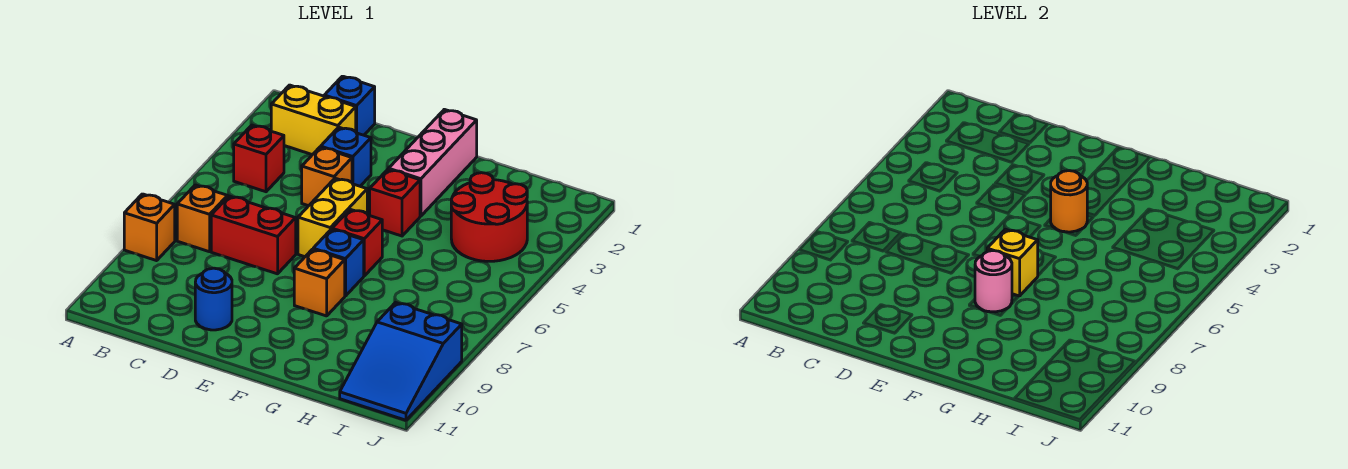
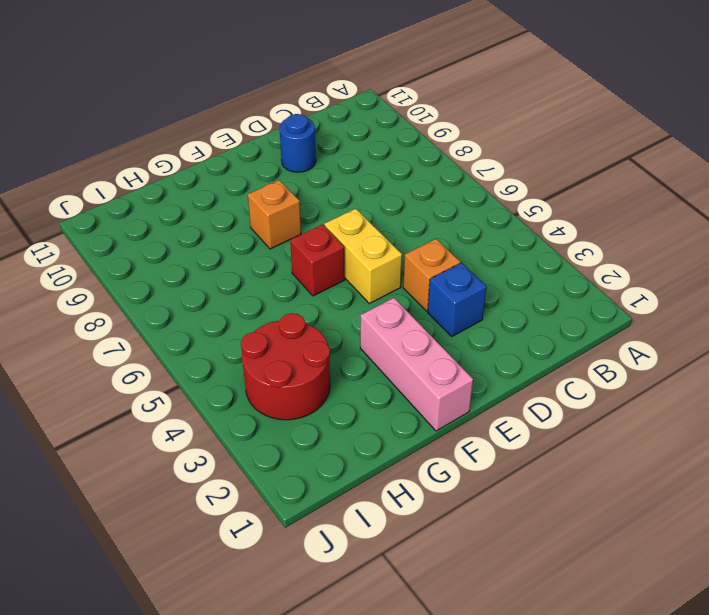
none -> orange brick A8 level 1
none -> yellow brick B2:C2 level 1
none -> red brick B4 level 1

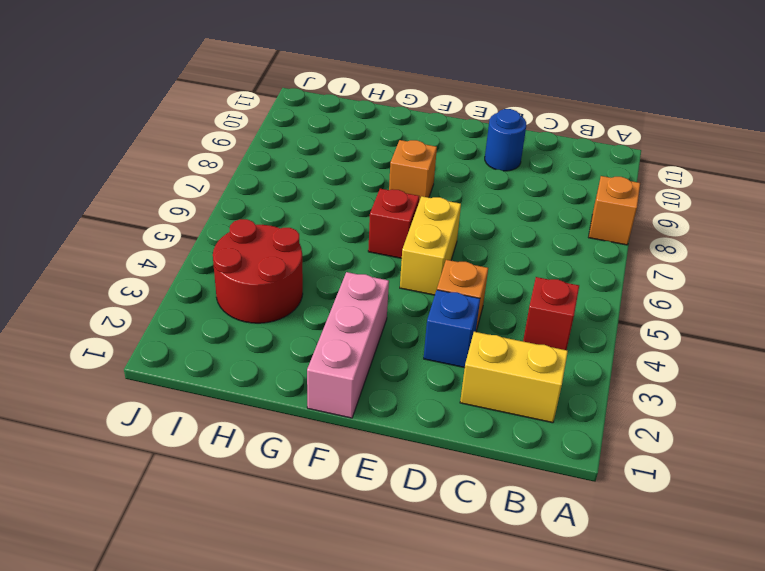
none -> orange brick B7 level 1
none -> blue brick C1 level 1
none -> red brick C7:D7 level 1

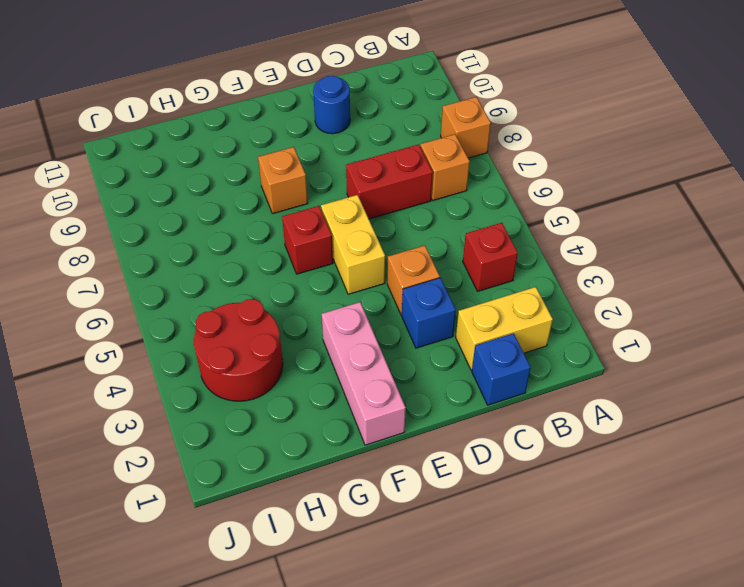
none -> red brick F4 level 1
none -> blue brick F7 level 1
none -> blue slope I9:J11 level 1 top 9

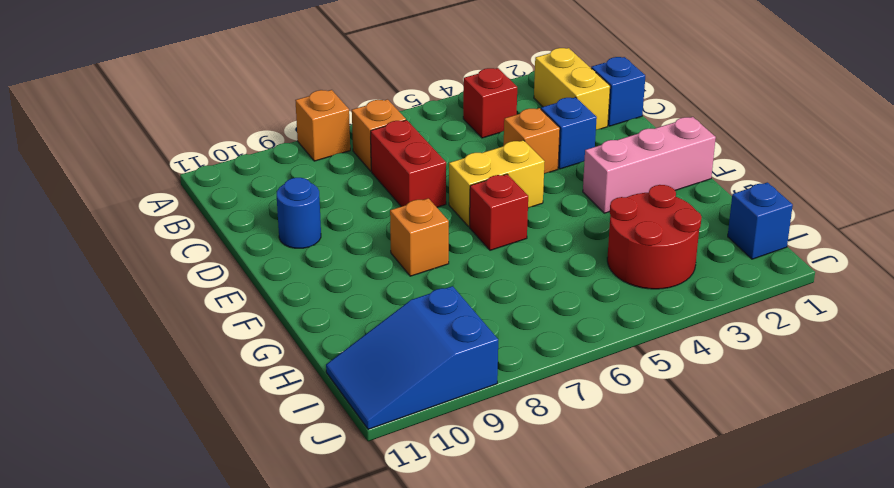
blue brick I1 level 1 -> blue brick F7 level 1
none -> red brick F4 level 1
none -> orange round brick F4 level 2
none -> yellow brick F7 level 2

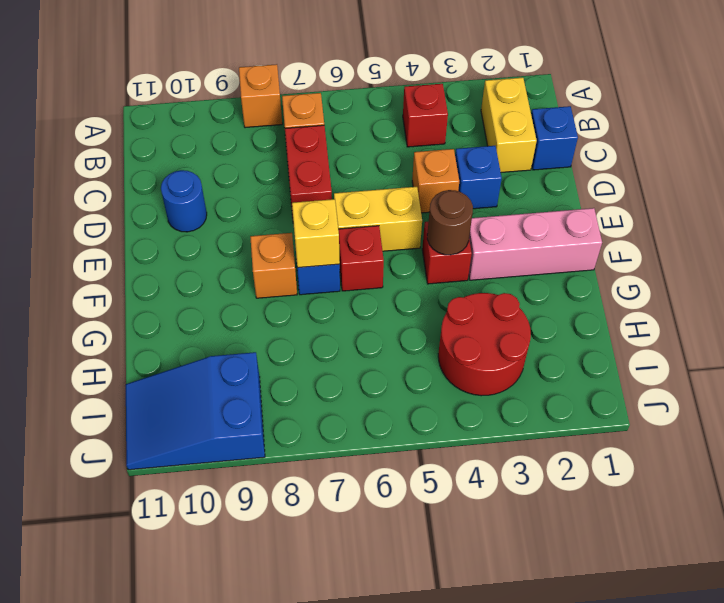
brown round brick F4 level 2 -> orange round brick F4 level 2
none -> pink round brick F8 level 2

